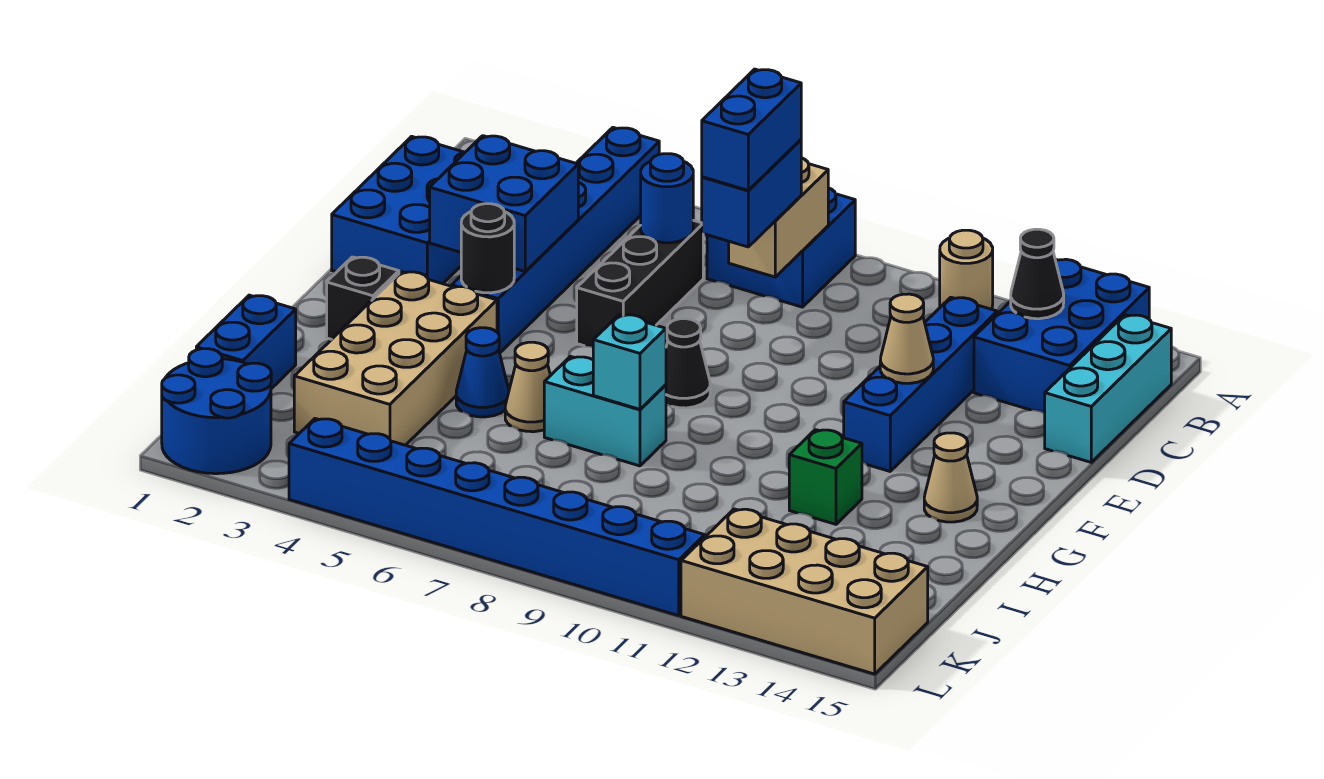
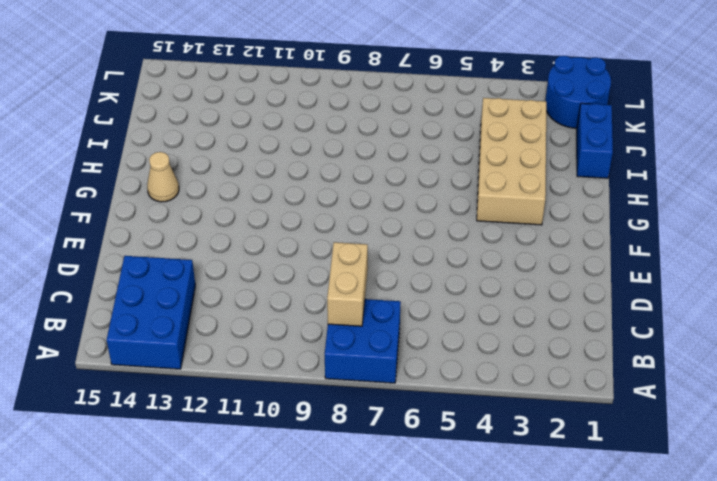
none -> blue brick A4:F4 level 1
none -> tan round brick A11 level 1
none -> cyan brick B15:D15 level 1

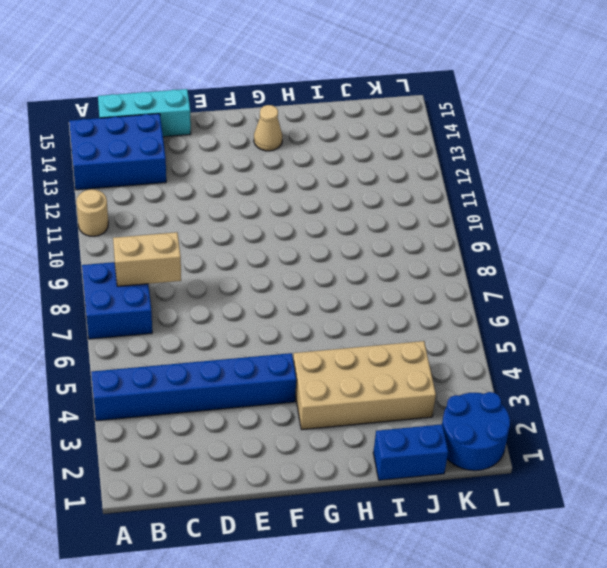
none -> blue brick C1:E2 level 1
none -> black brick C6:E6 level 1
none -> blue brick C12:F12 level 1

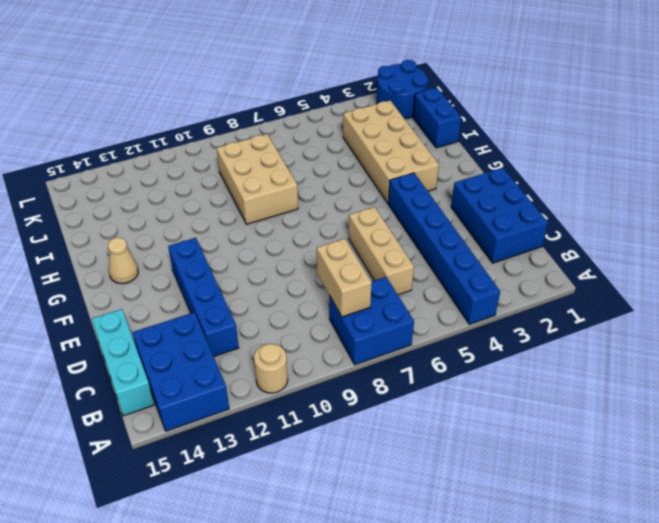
tan brick C6:E6 level 1 -> black brick C6:E6 level 1
tan brick H8:J9 level 1 -> cyan brick H7:H8 level 1
none -> black cone F8 level 1
none -> black brick G2 level 1
none -> blue cone H5 level 1

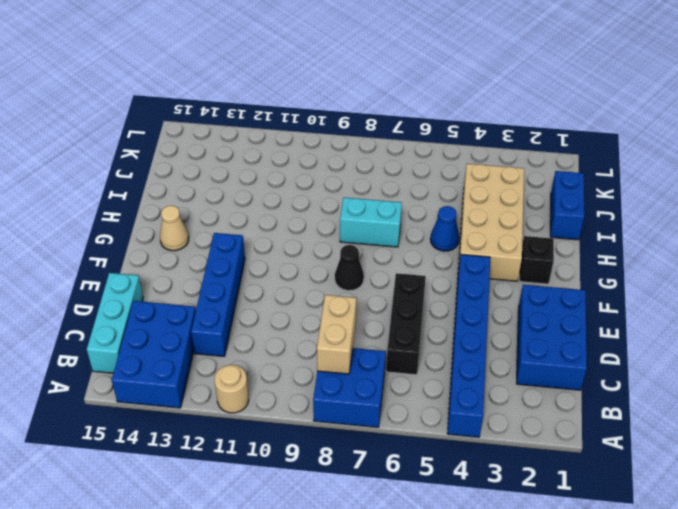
none -> tan cone H6 level 1
none -> green brick H12 level 1
none -> blue round brick K1:L2 level 1

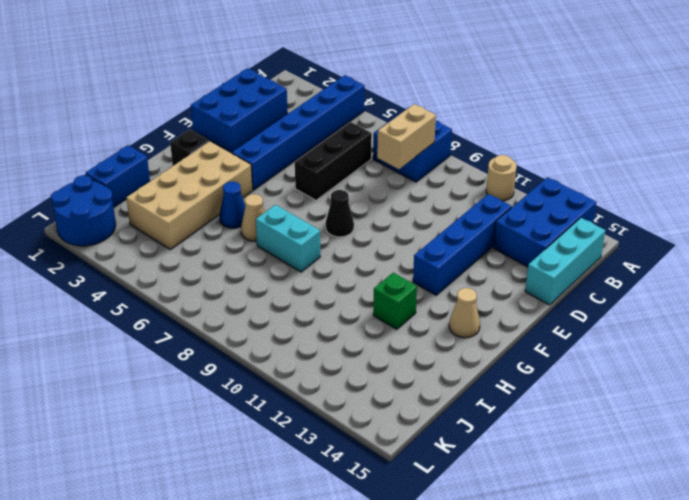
none -> tan brick K12:L15 level 1
none -> blue brick L4:L11 level 1
none -> black cone B13 level 2

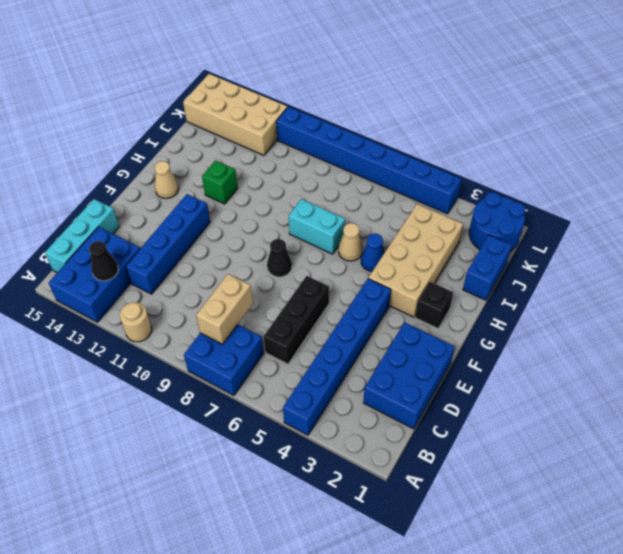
none -> blue round brick C6 level 2
none -> blue brick D3:E4 level 2
none -> tan cone E12 level 2

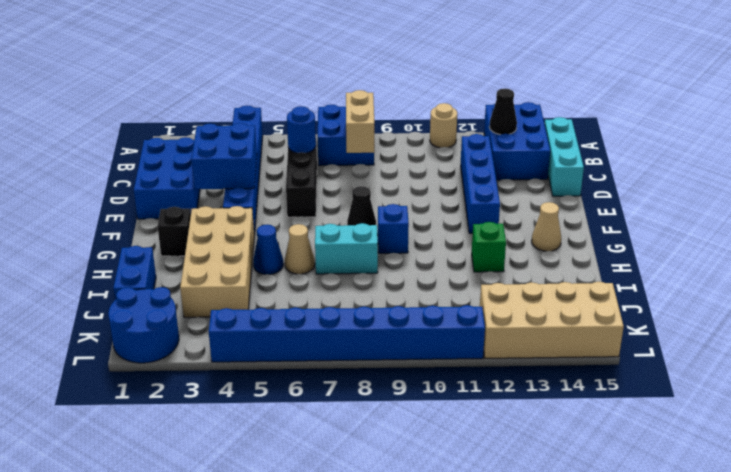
blue brick G9 level 1 -> none
none -> tan cone E12 level 2
none -> black round brick F4 level 2
none -> cyan brick H8 level 2

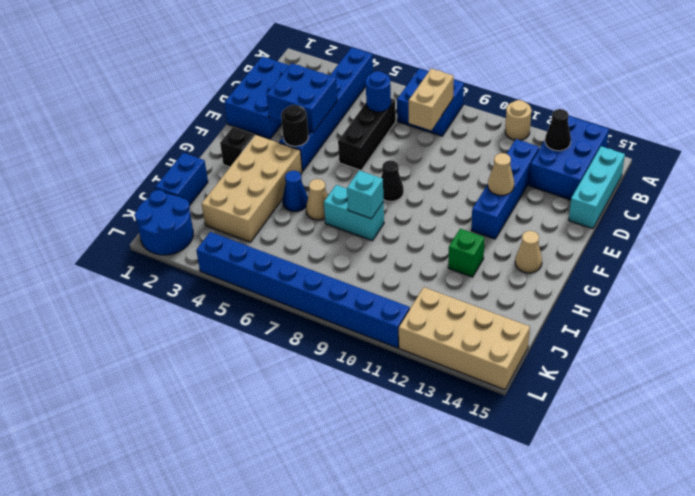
none -> blue brick C8:D8 level 3
none -> blue brick C8:D8 level 4

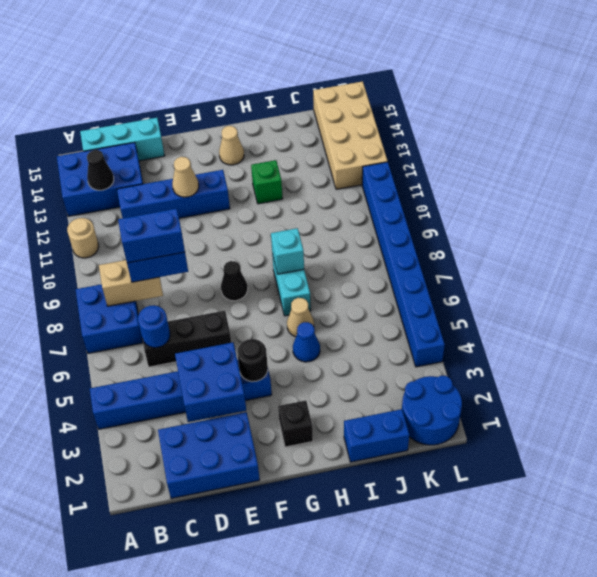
none -> tan brick G3:J4 level 1

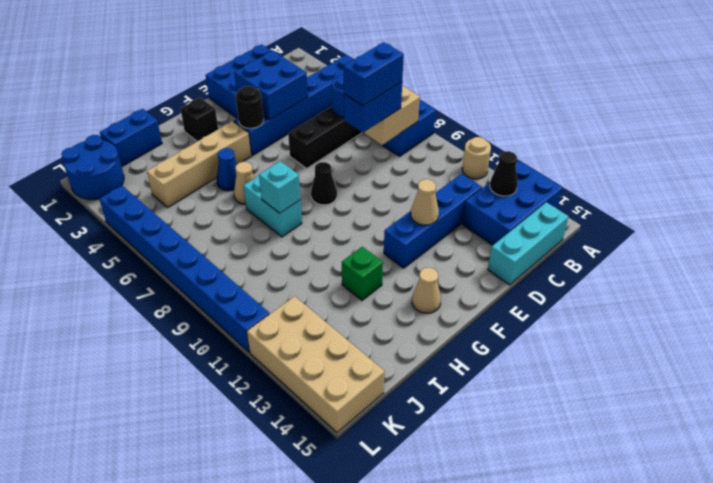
tan brick G4:J4 level 1 -> tan brick G3:J4 level 1

